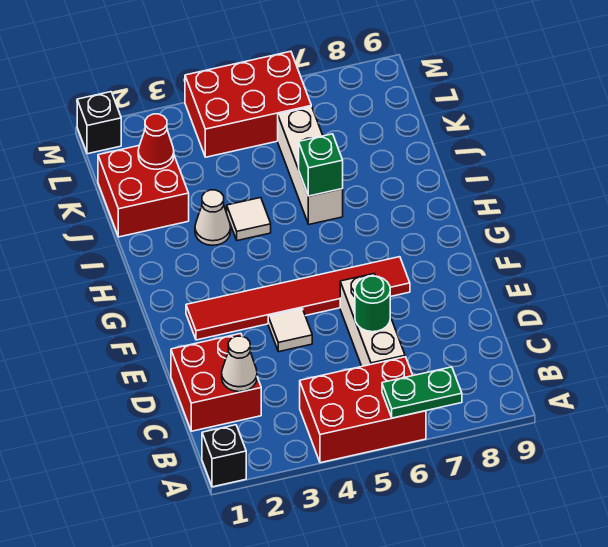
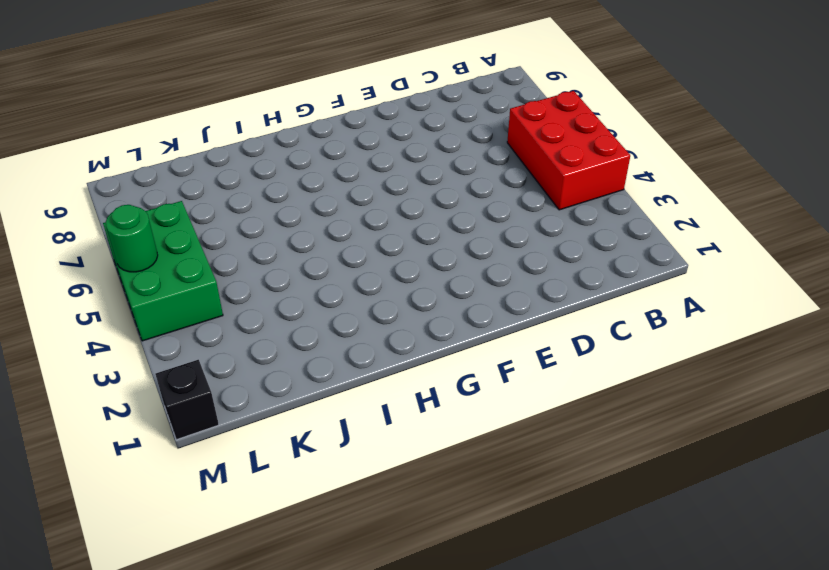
green brick L4:M6 level 1 -> red brick L4:M6 level 1
green round brick M5 level 2 -> green round brick D6 level 2
none -> black brick A1 level 1
none -> red brick C1:D2 level 1
none -> white brick C6:E6 level 1

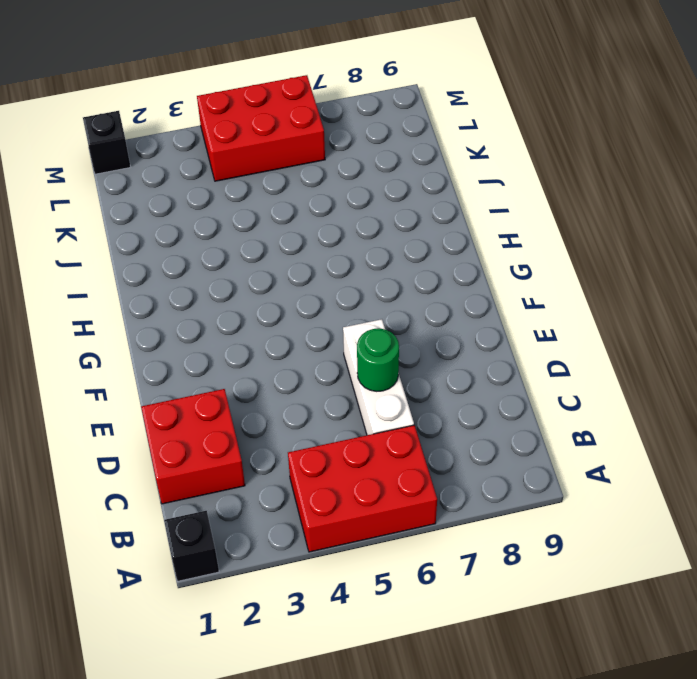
none -> white tile E4 level 1
none -> red tile F2:F7 level 1
none -> white cone I3 level 1

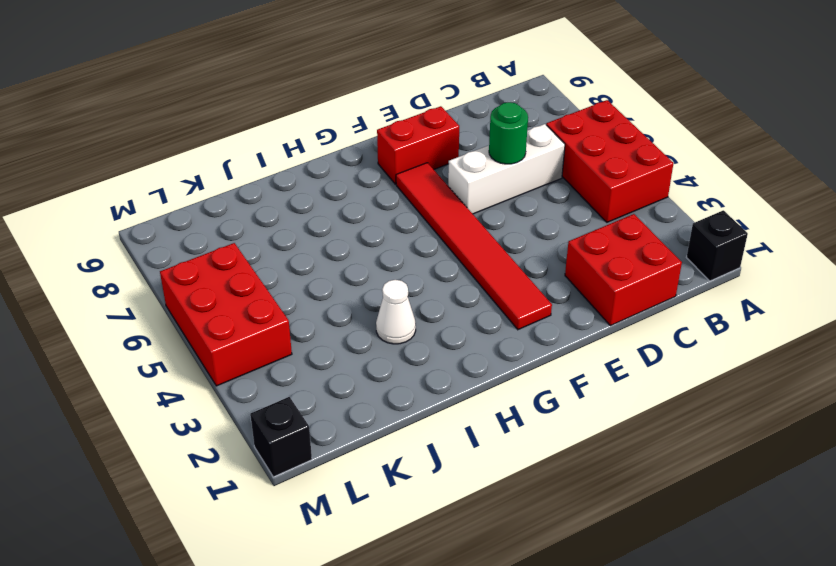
red brick E8:F8 level 1 -> none
none -> white tile E4 level 1
none -> white tile I4 level 1
none -> white brick I6:K6 level 1

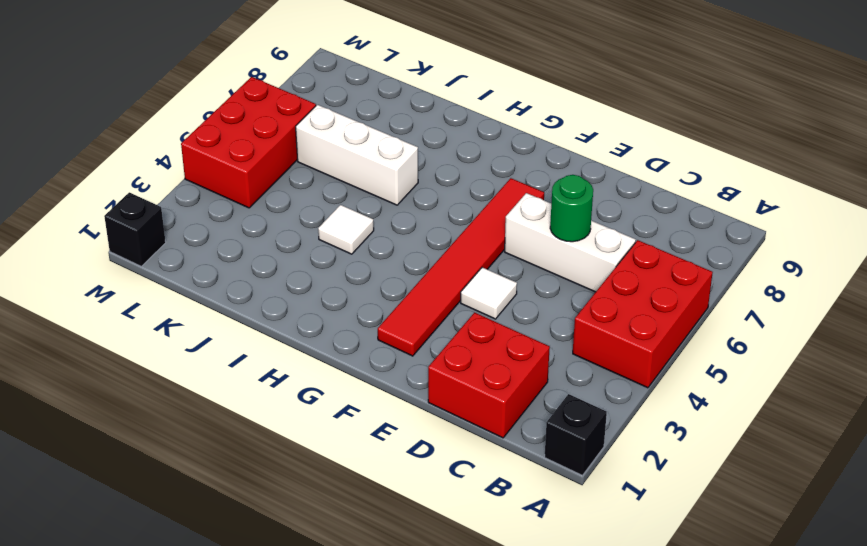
none -> white cone I3 level 1
none -> red brick J1:K2 level 1
none -> green plate A6:A7 level 2

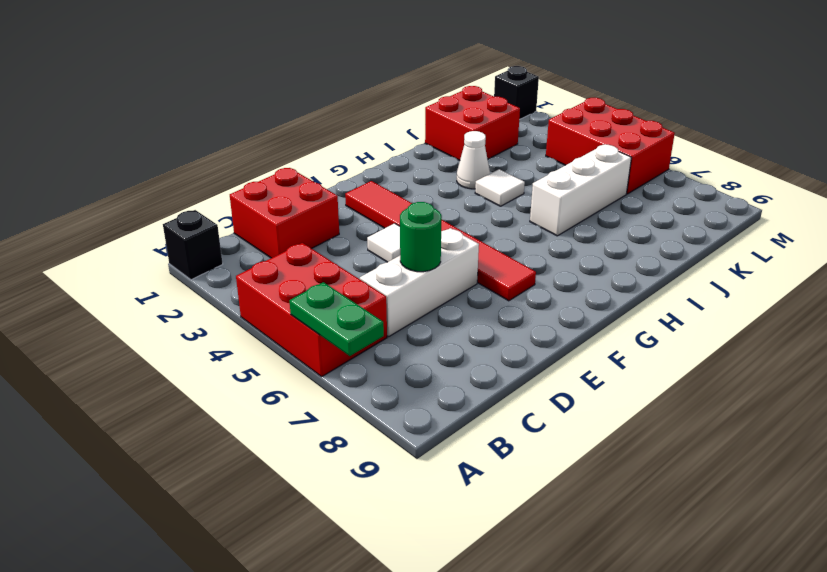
none -> white cone C2 level 2
none -> green brick I6 level 2
none -> red cone K2 level 2

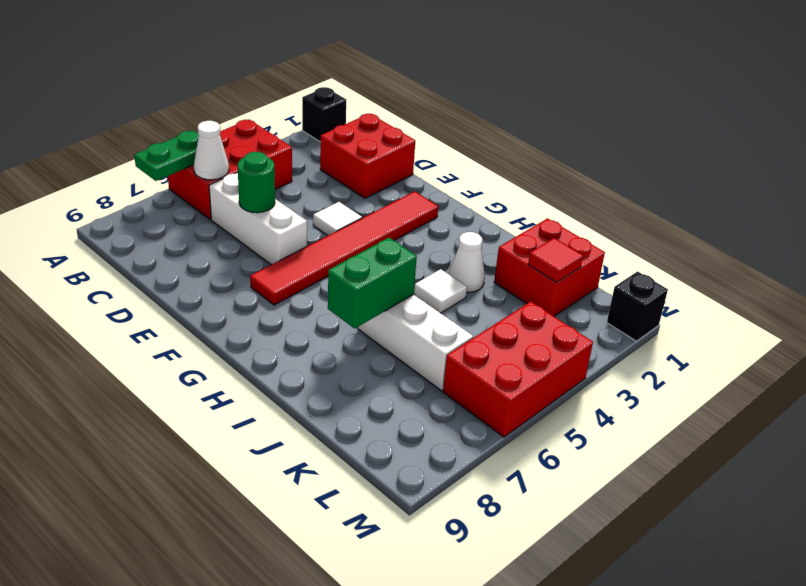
white cone B6 level 2 -> white cone C2 level 2
green brick I6:I7 level 2 -> green brick I6 level 2
red tile K2 level 2 -> red cone K2 level 2

